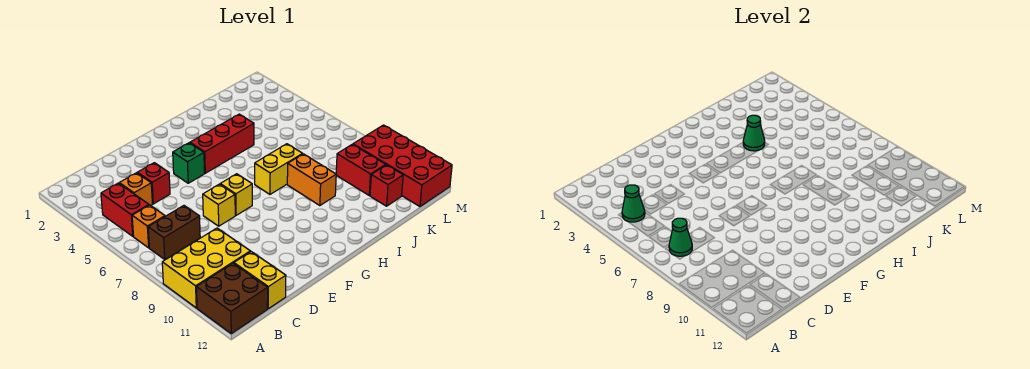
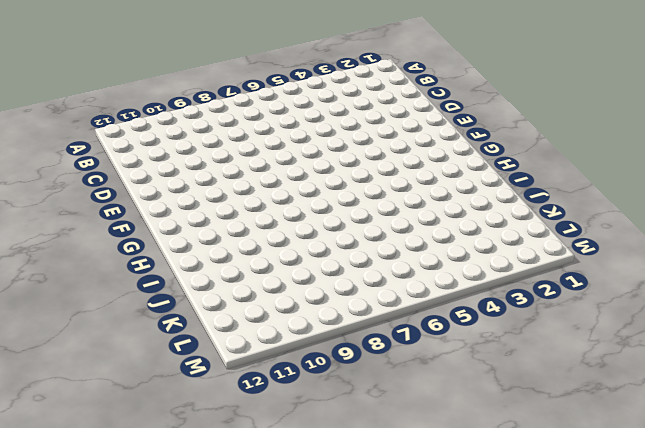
none -> yellow brick A9:C10 level 1
none -> brown brick A11:B12 level 1
none -> red brick B4:B5 level 1

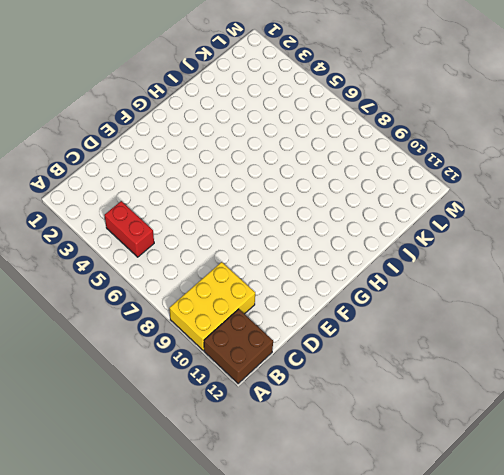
none -> orange brick B6 level 1
none -> brown brick B7:C7 level 1
none -> orange brick C4 level 1

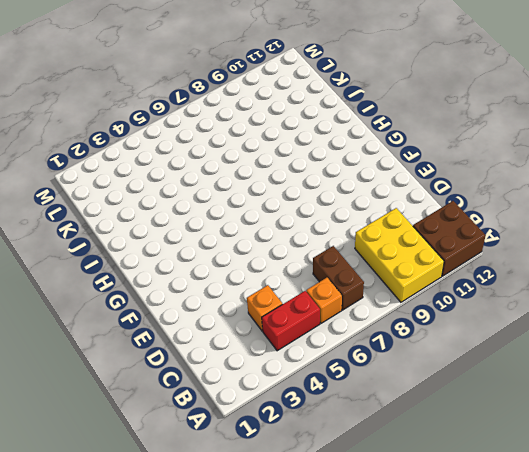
none -> yellow brick C11:C12 level 1
none -> red brick D4 level 1
none -> yellow brick E7 level 1

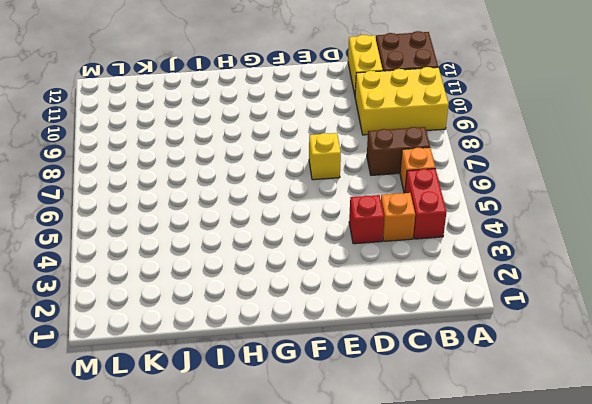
none -> green brick F4 level 1
none -> yellow brick F7 level 1
none -> red brick G4:I4 level 1

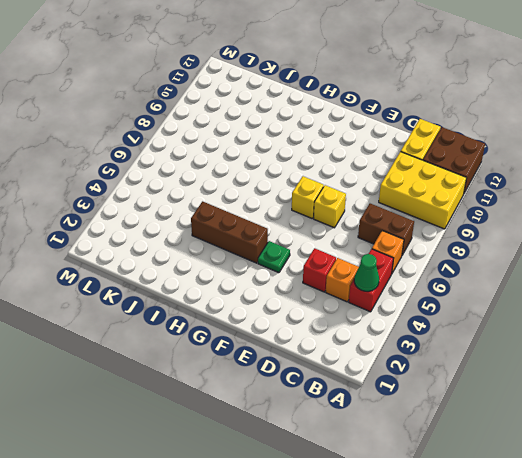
green plate F4 level 1 -> green brick F4 level 1
brown brick G4:I4 level 1 -> red brick G4:I4 level 1
none -> yellow brick H7:I7 level 1
none -> orange brick I8:I9 level 1
none -> red brick K9:K10 level 1

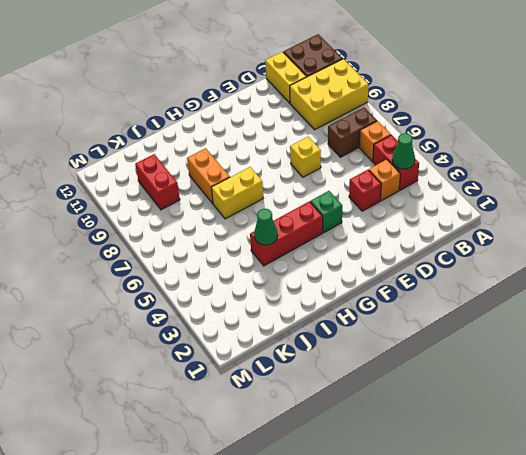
none -> yellow brick F7 level 1
none -> red brick K11 level 1
none -> red brick L9:M12 level 1

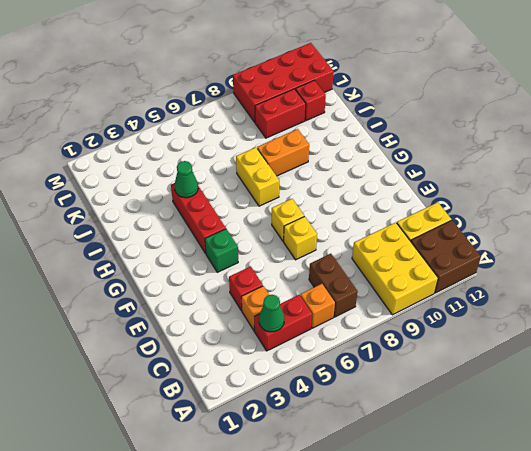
none -> green cone B7 level 2

